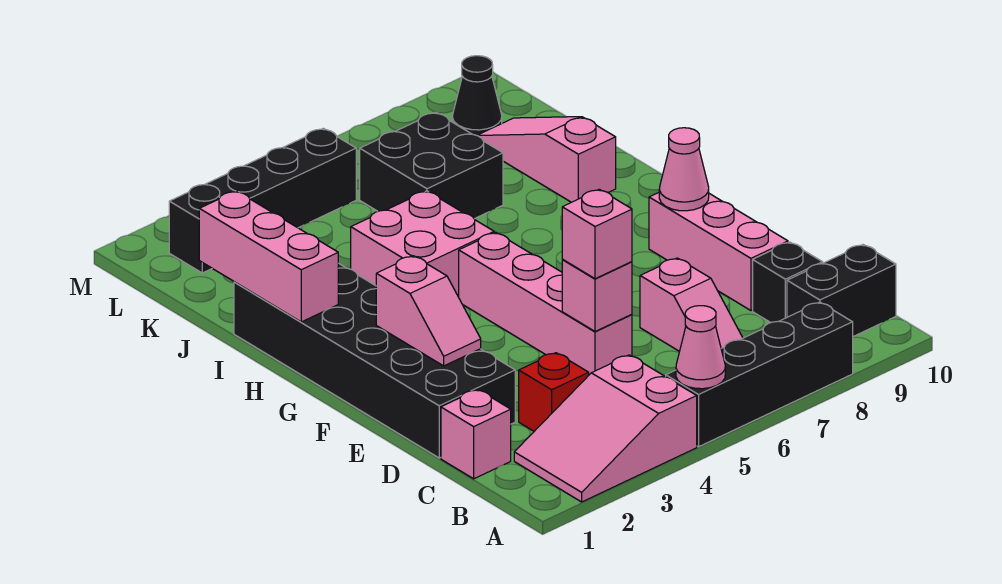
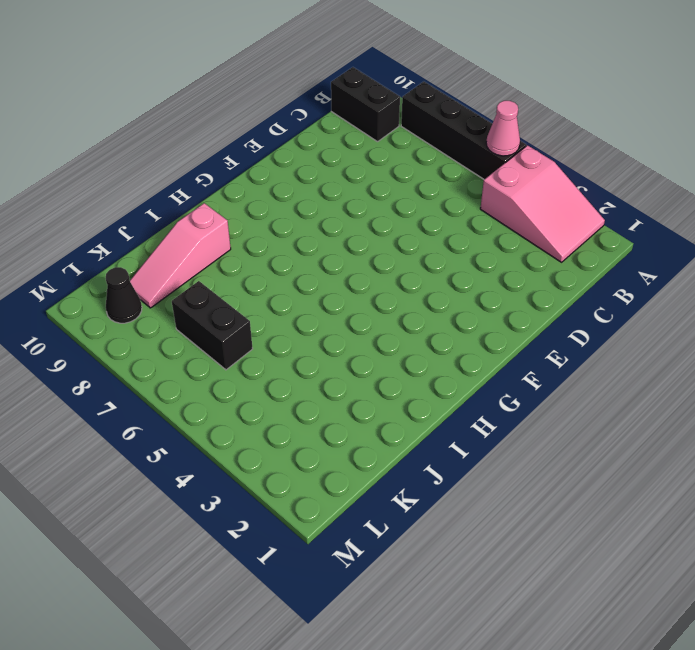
black brick K6:K7 level 1 -> black brick J6:K7 level 1
none -> pink brick C1 level 1
none -> red brick C3 level 1
none -> pink slope C7:D7 level 1 top D

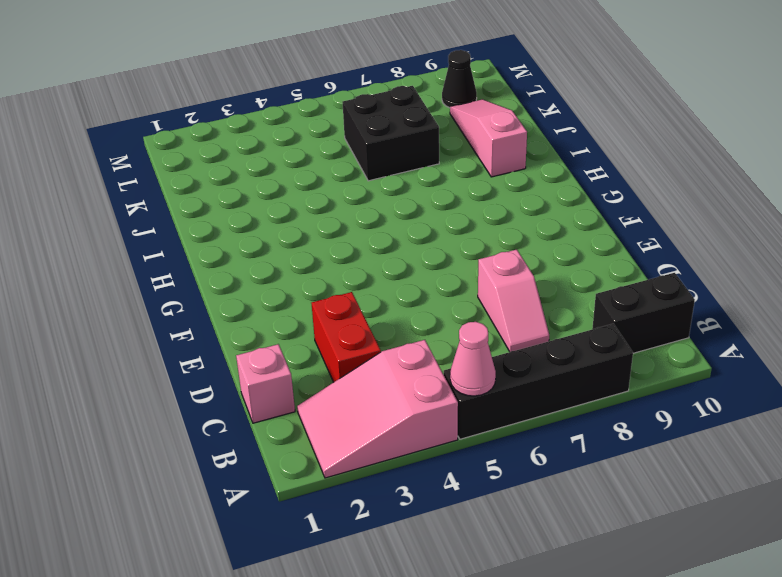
red brick C3:D3 level 1 -> red brick C3 level 1
none -> black brick C9 level 1
none -> black brick D1:I2 level 1
none -> pink brick D5:G5 level 1

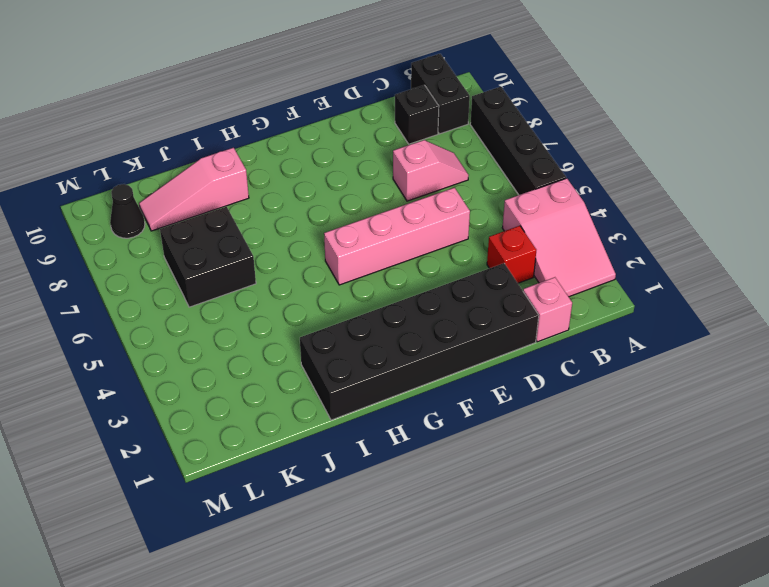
none -> pink brick D9:F9 level 1
none -> pink brick H4:I5 level 1
none -> black brick L2:L5 level 1

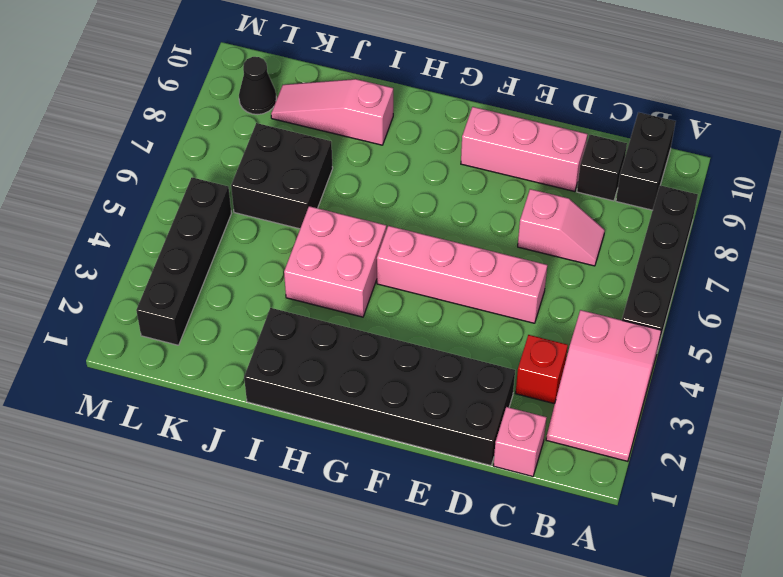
none -> pink cone A5 level 2
none -> pink brick D5 level 2
none -> pink slope E2:F2 level 2 top F

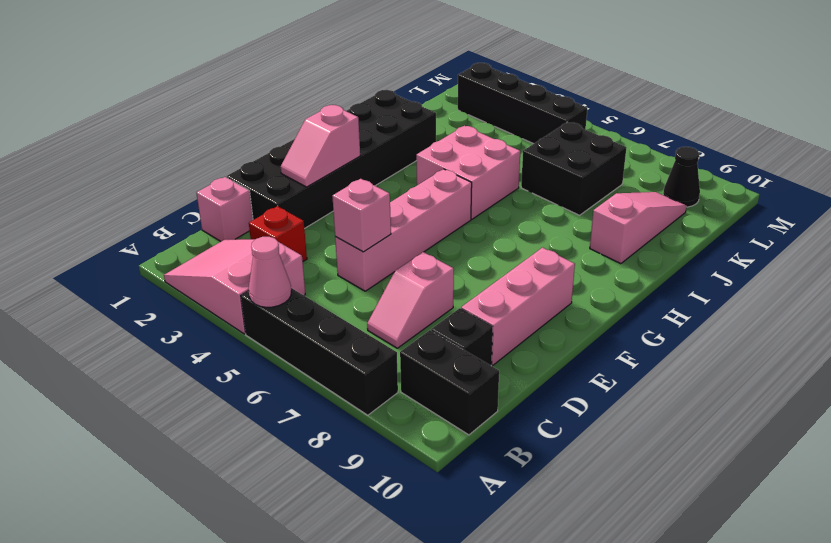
none -> pink cone F9 level 2
none -> pink brick H1:J1 level 2
none -> pink brick D5 level 3

